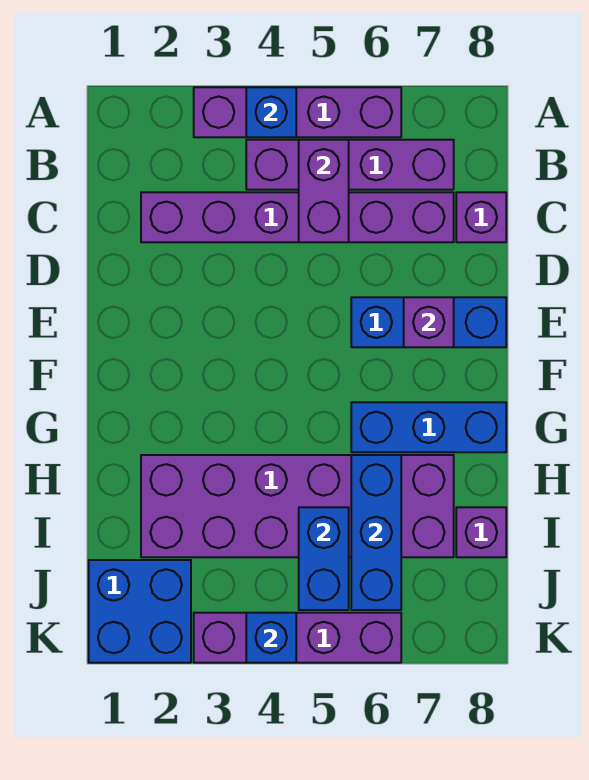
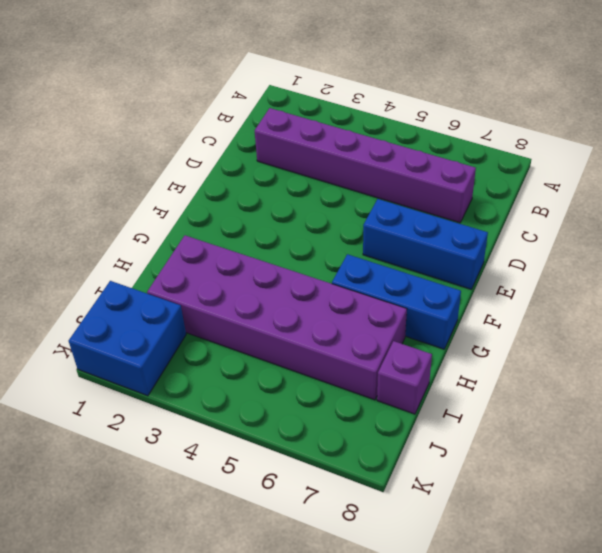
none -> purple brick A3:A6 level 1
none -> purple brick B4:B7 level 1
none -> purple brick C8 level 1

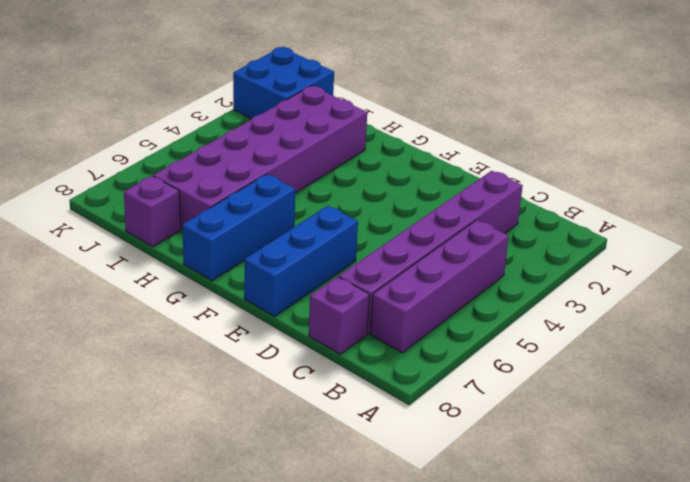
none -> purple brick A3:A6 level 1
none -> purple brick K3:K6 level 1
none -> blue brick A4 level 2

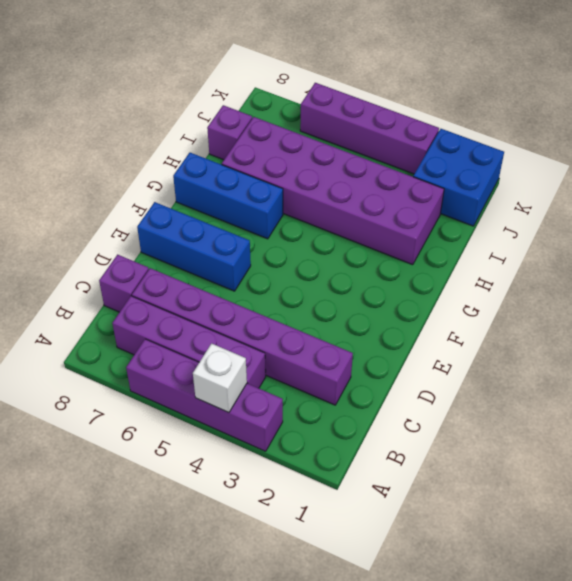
white brick A4 level 2 -> blue brick A4 level 2
none -> purple brick B5:C5 level 2
none -> purple brick E7 level 2
none -> blue brick H6:J6 level 2

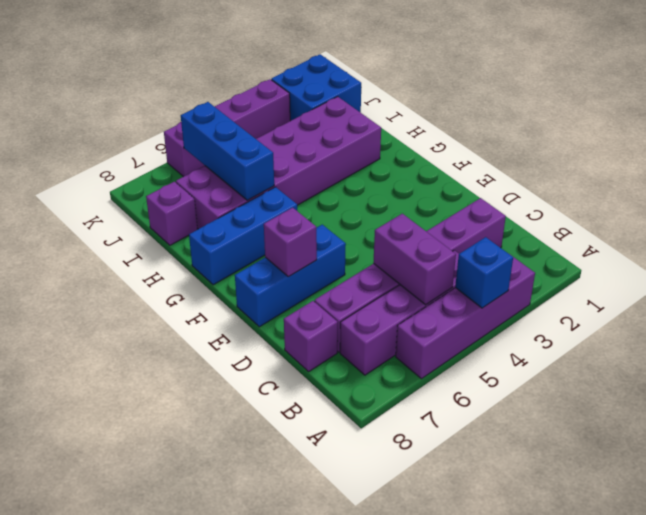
none -> blue brick I5:J5 level 2
none -> blue brick K4 level 2

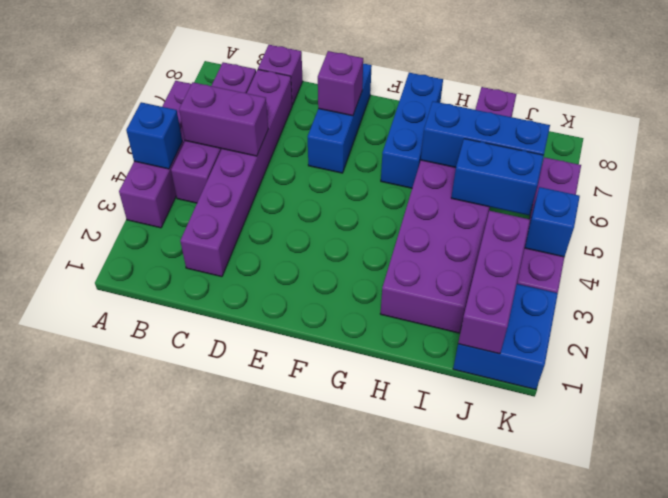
purple brick J1:J3 level 2 -> none

